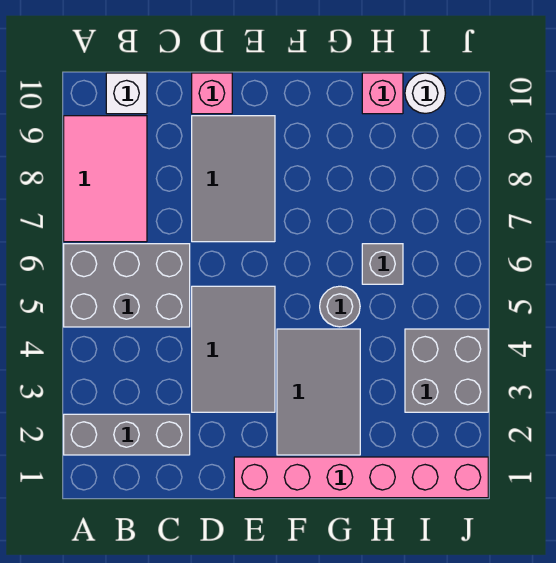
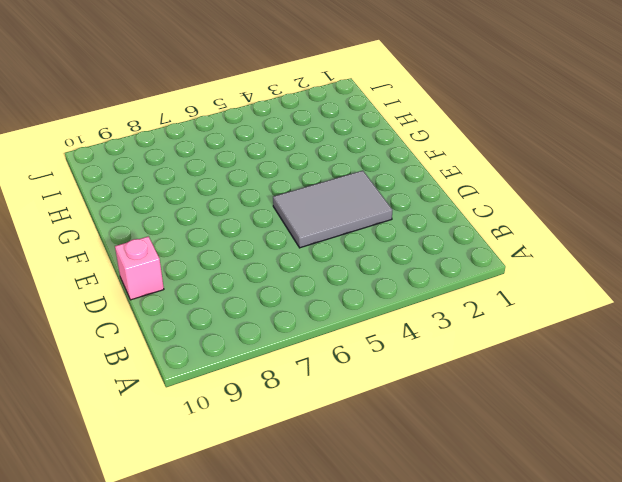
none -> grey brick A2:C2 level 1
none -> grey brick A5:C6 level 1
none -> pink tile A7:B9 level 1

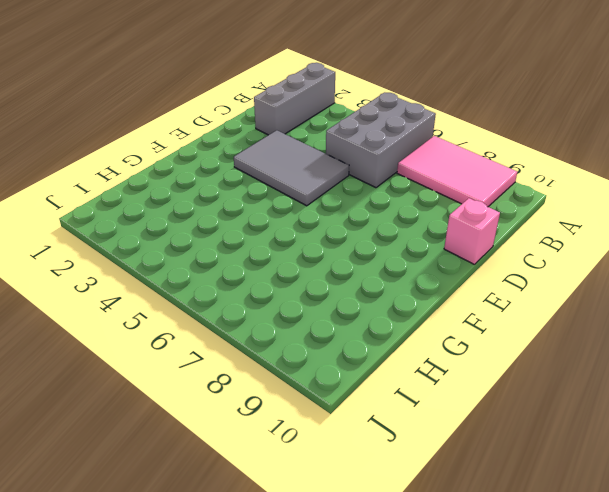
none -> white brick B10 level 1
none -> grey tile D7:E9 level 1
none -> pink brick E1:J1 level 1

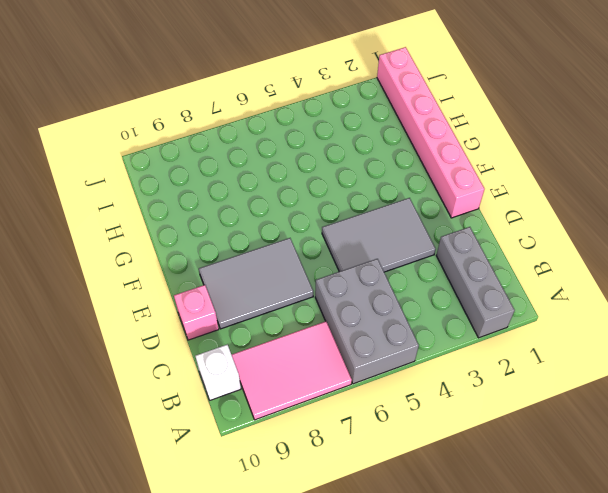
none -> grey tile F2:G4 level 1
none -> grey round brick G5 level 1
none -> grey brick H6 level 1

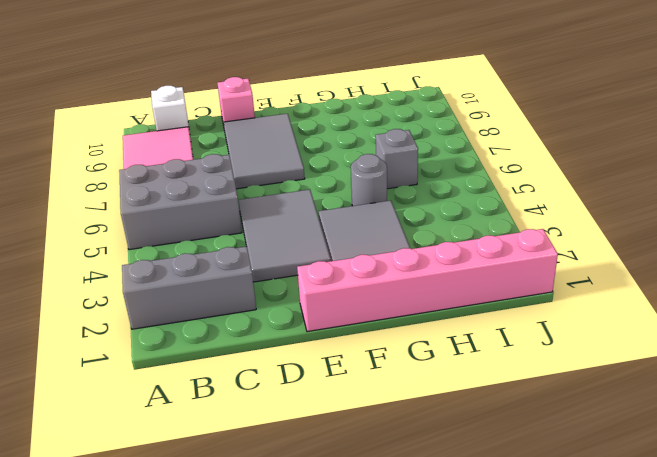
none -> pink brick H10 level 1
none -> grey brick I3:J4 level 1
none -> white round brick I10 level 1

